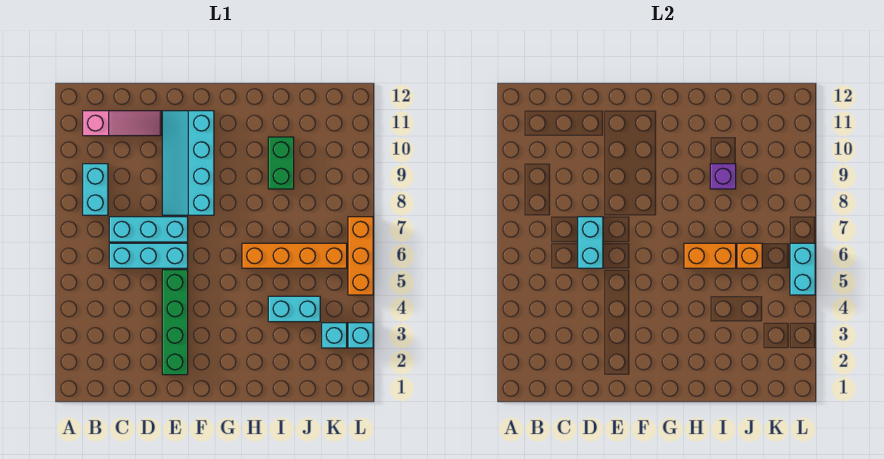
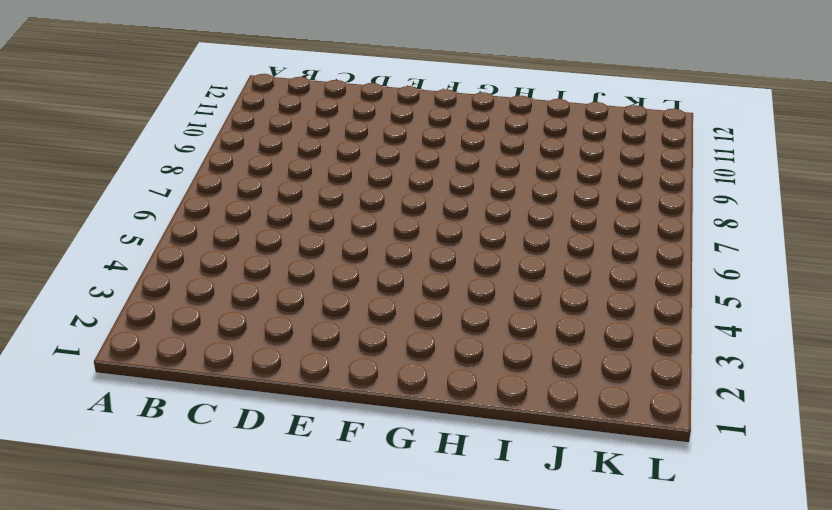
none -> cyan brick B8:B9 level 1
none -> pink slope B11:D11 level 1 top B
none -> cyan brick C6:E6 level 1

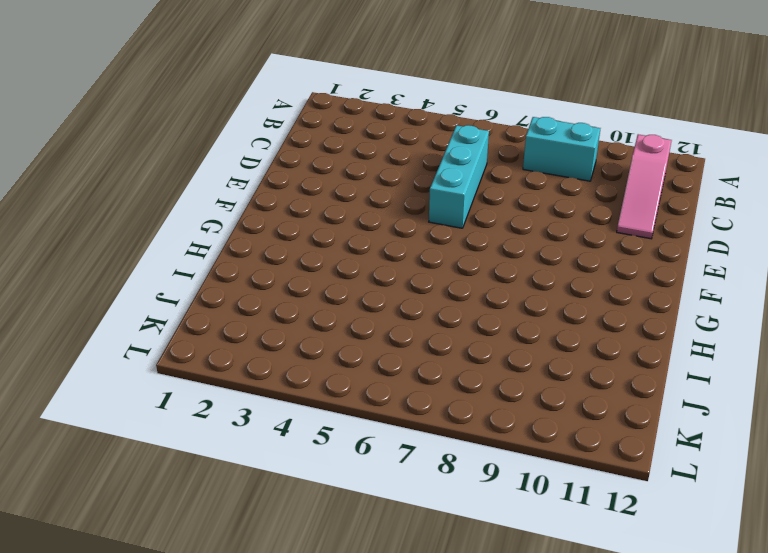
none -> cyan brick C7:E7 level 1
none -> green brick E2:E5 level 1
none -> cyan slope E8:F11 level 1 top F

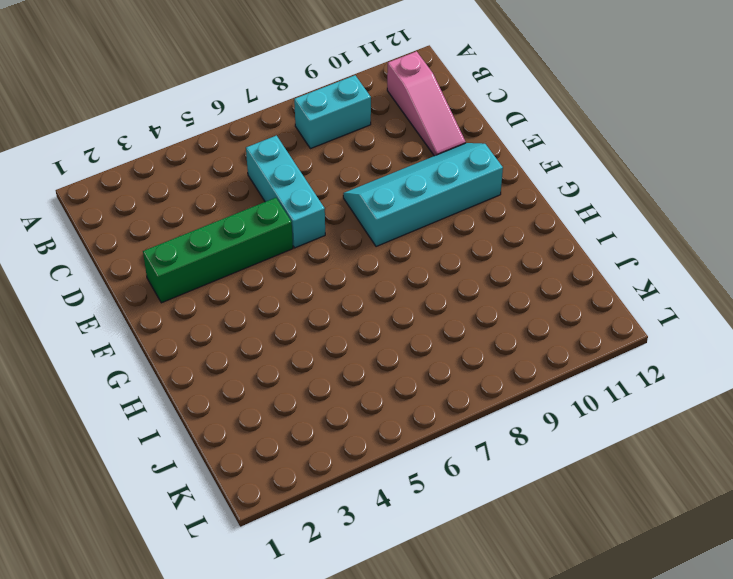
none -> cyan brick C7:E7 level 1
none -> orange brick H6:K6 level 1
none -> cyan brick I4:J4 level 1

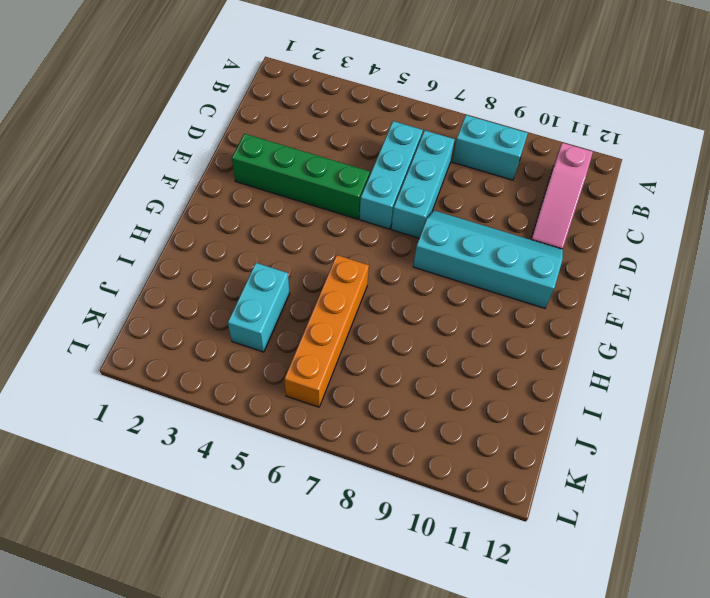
none -> green brick I9:I10 level 1
none -> cyan brick K3 level 1
none -> cyan brick L3 level 1

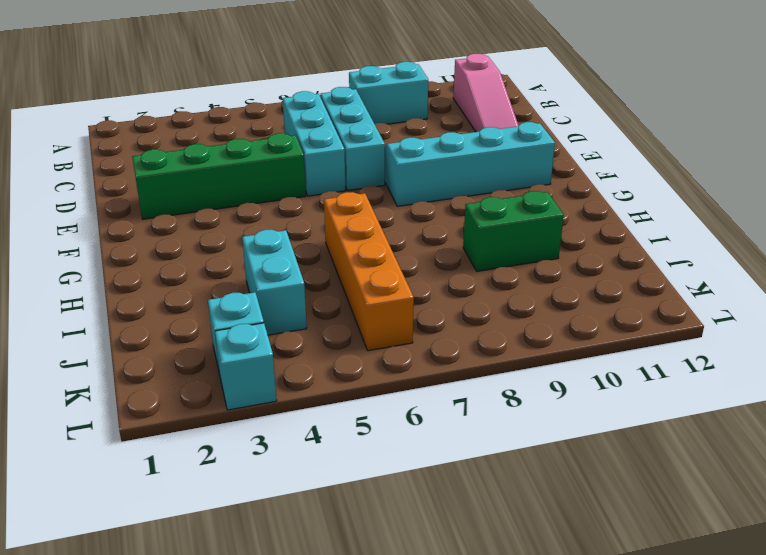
none -> orange brick L5:L7 level 1
none -> cyan brick D6:D7 level 2
none -> orange brick H6:I6 level 2

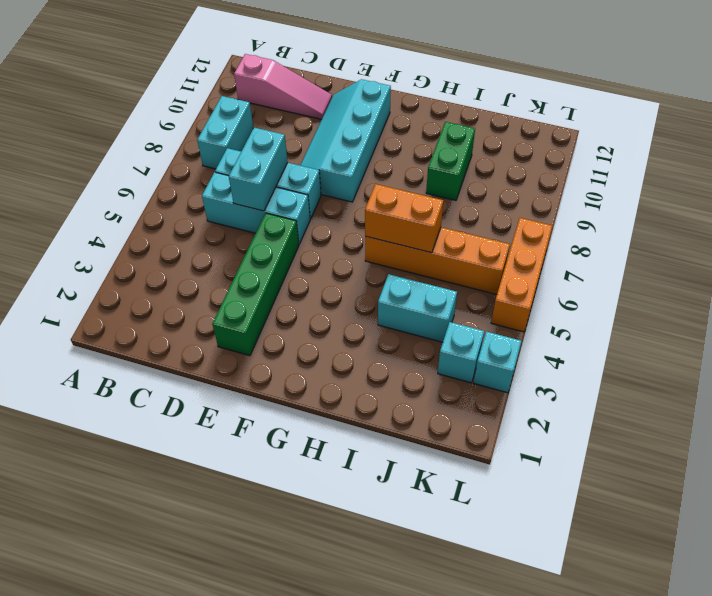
none -> purple brick I9 level 2
none -> orange brick J6 level 2
none -> cyan brick L5:L6 level 2

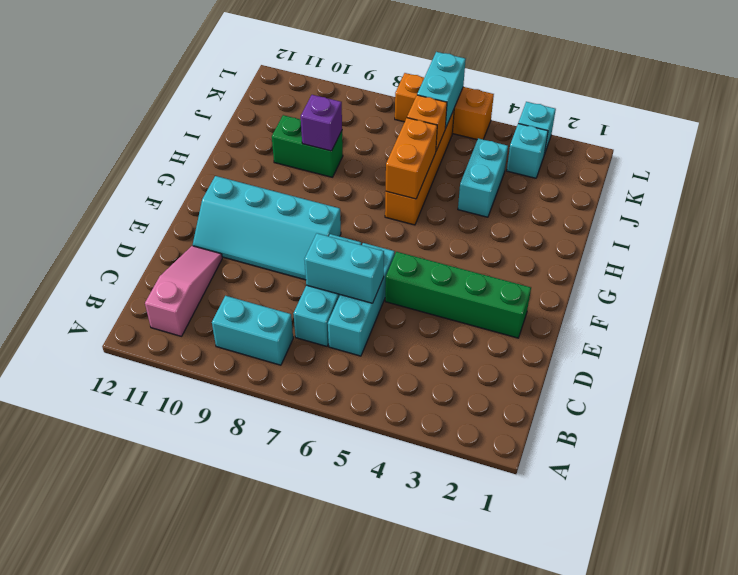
cyan brick K6:L6 level 2 -> cyan brick L5:L6 level 2

